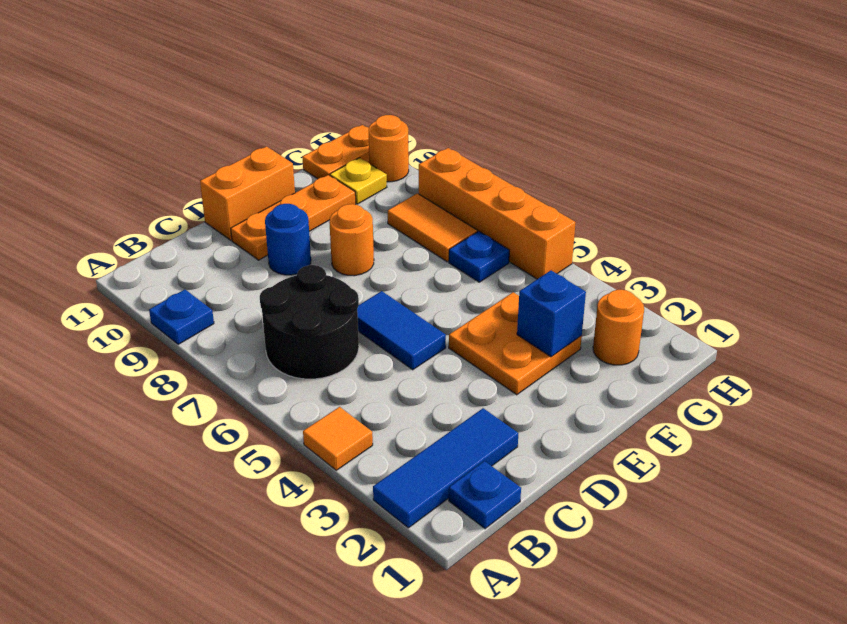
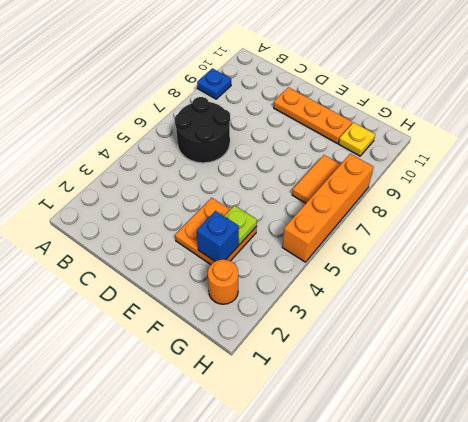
lime plate F4 level 2 -> none
none -> blue tile A2:C2 level 1
none -> orange tile A4 level 1
none -> blue plate B1 level 1

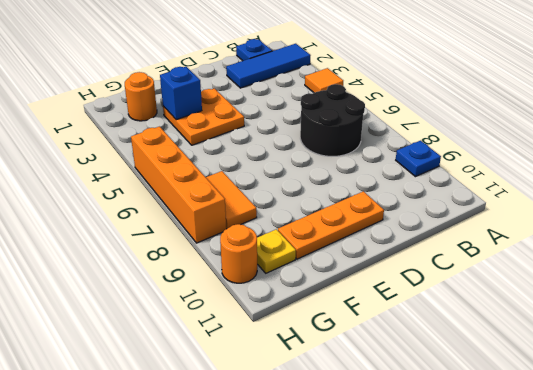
none -> blue tile D5:D6 level 1
none -> blue round brick D9 level 1
none -> orange brick D11:E11 level 1

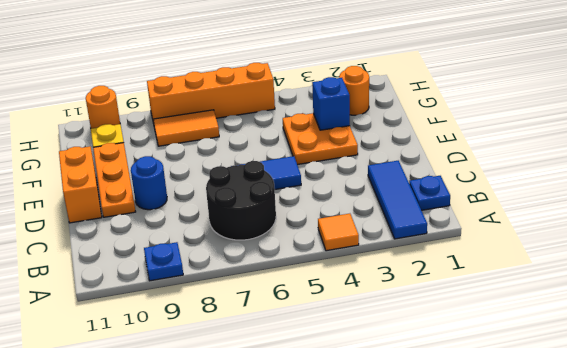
none -> orange round brick E8 level 1
none -> blue plate G6 level 1
none -> orange plate G11:H11 level 1

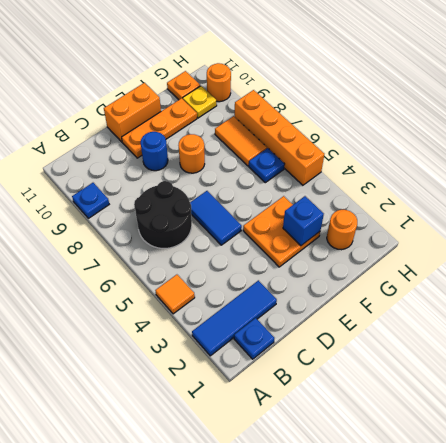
orange plate G11 level 1 -> orange plate G11:H11 level 1

